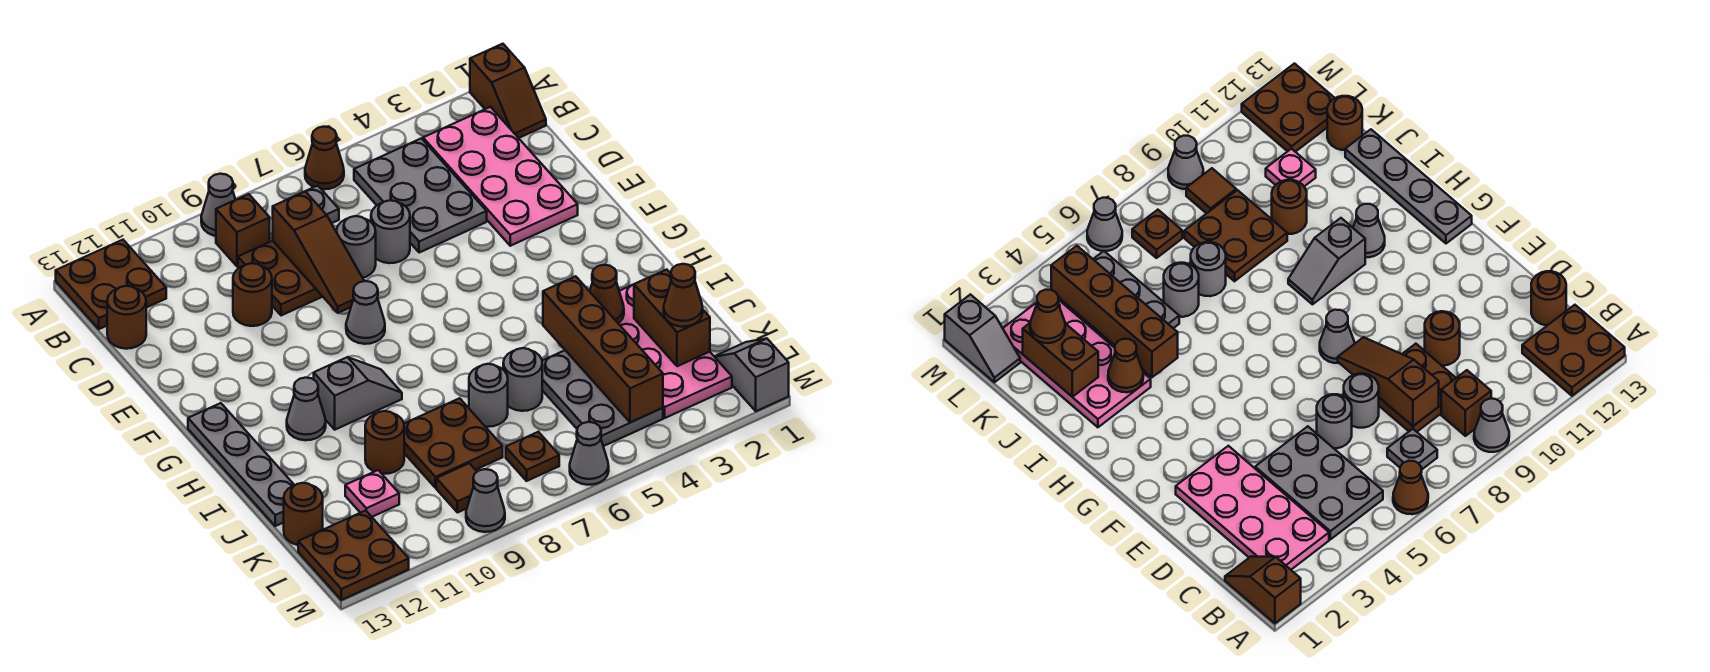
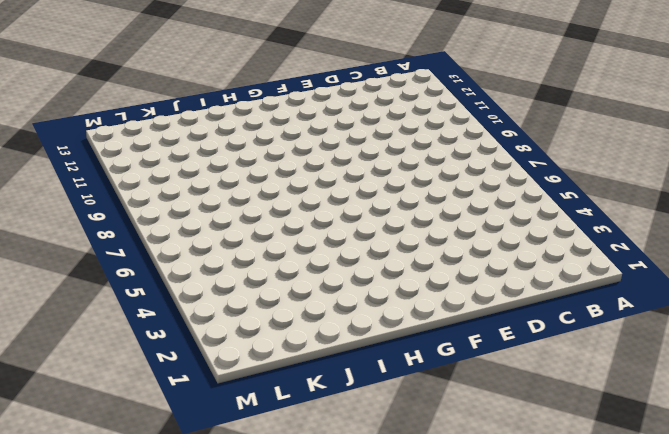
none -> brown slope A1:B1 level 1 top A
none -> brown cone A6 level 1
none -> grey cone A9 level 1
none -> brown plate A12:B13 level 1

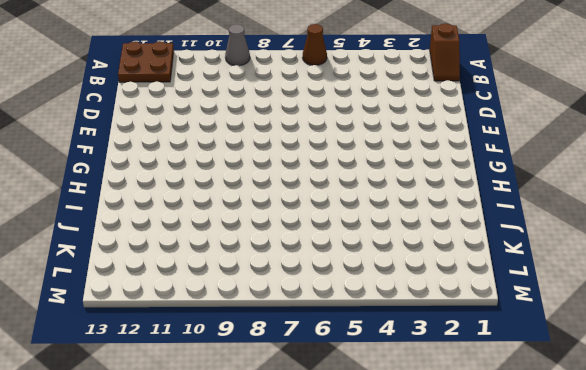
none -> pink plate B2:E3 level 1
none -> grey plate B4:D5 level 1
none -> grey plate B7 level 1
none -> brown brick B9 level 1

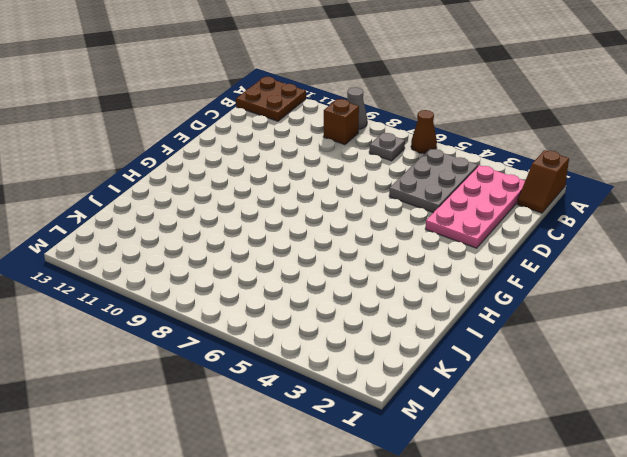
none -> brown plate C8:D9 level 1
none -> brown round brick C13 level 1
none -> grey round brick D6 level 1
none -> grey round brick D7 level 1

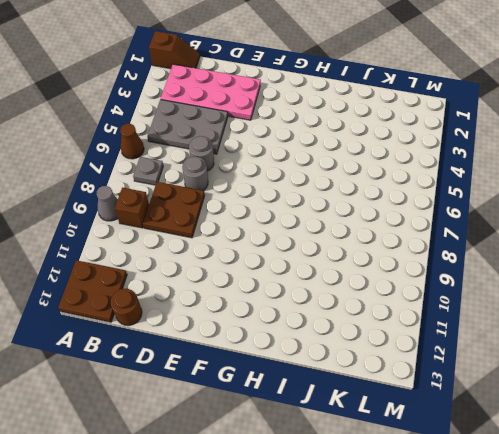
none -> brown round brick D10 level 1
none -> grey cone F8 level 1
none -> grey plate G13:J13 level 1
none -> grey slope H9:H10 level 1 top 10

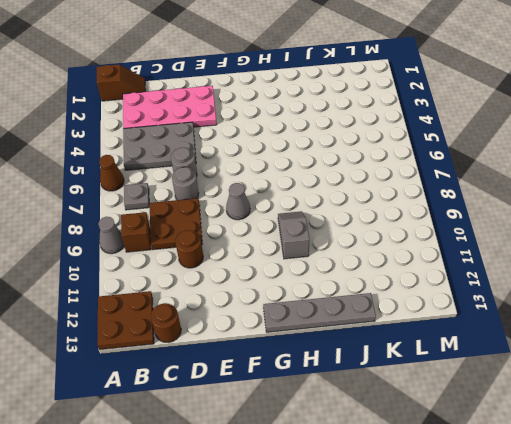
none -> grey cone H11 level 1
none -> pink plate I2:L3 level 1
none -> grey plate J4:L5 level 1
none -> grey round brick J6 level 1

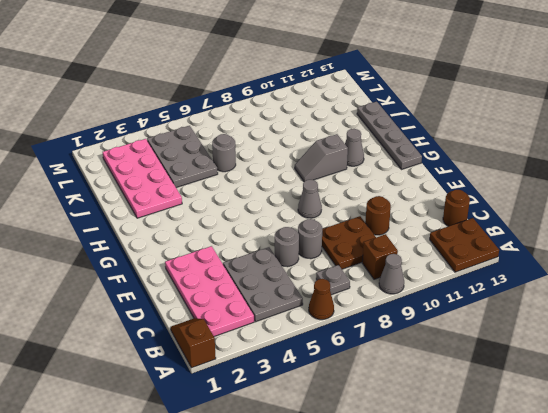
none -> grey round brick J7 level 1
none -> brown plate J8:K9 level 1
none -> brown round brick J10 level 1
none -> pink plate K11 level 1

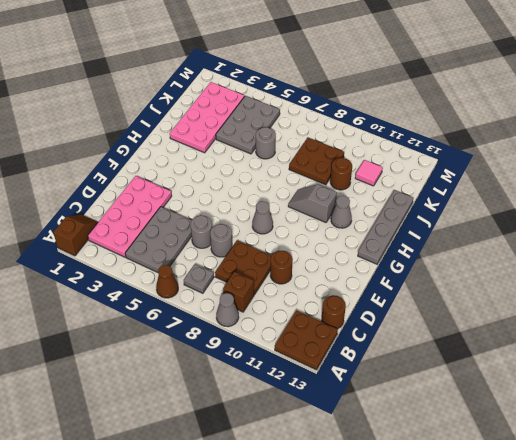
pink tile K11 level 1 -> pink plate K11 level 1
none -> grey round brick J7 level 1
none -> brown round brick K13 level 1
none -> grey slope L1:M1 level 1 top M
none -> brown plate L7 level 1

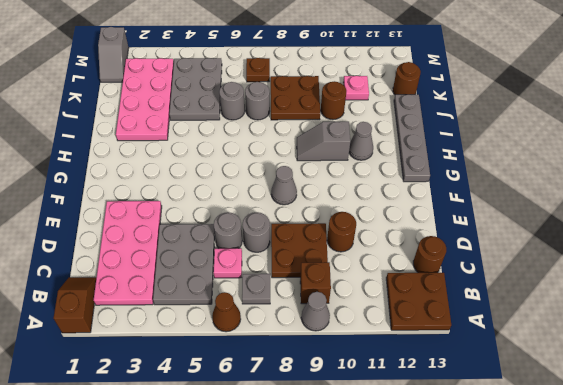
pink plate C6 level 1 -> none
none -> brown tile L9 level 1
none -> brown plate L12:M13 level 1
none -> grey cone M6 level 1
none -> grey cone M9 level 1

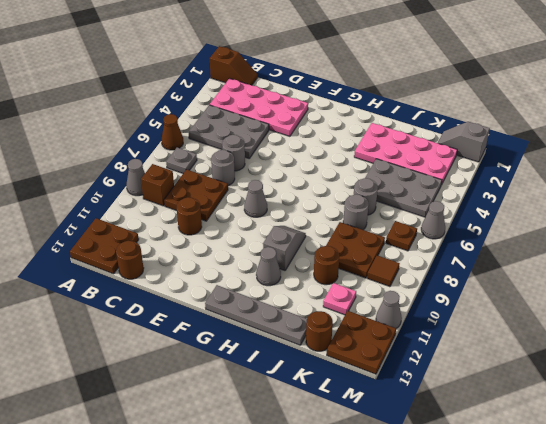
grey cone M11 level 1 -> grey cone M9 level 1
none -> brown slope C8:E8 level 2 top C
none -> brown cone I3 level 2
none -> brown brick I4:L4 level 2
none -> brown brick J2:K2 level 2

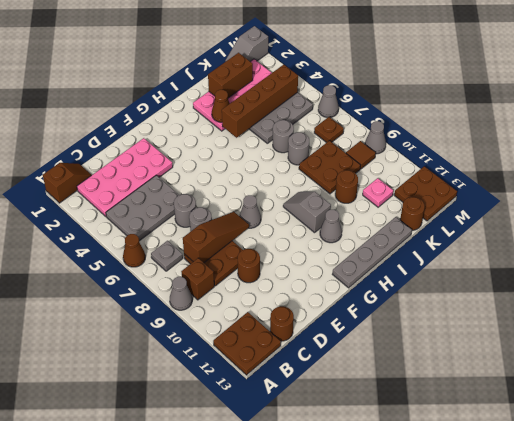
none -> brown cone K2 level 3

